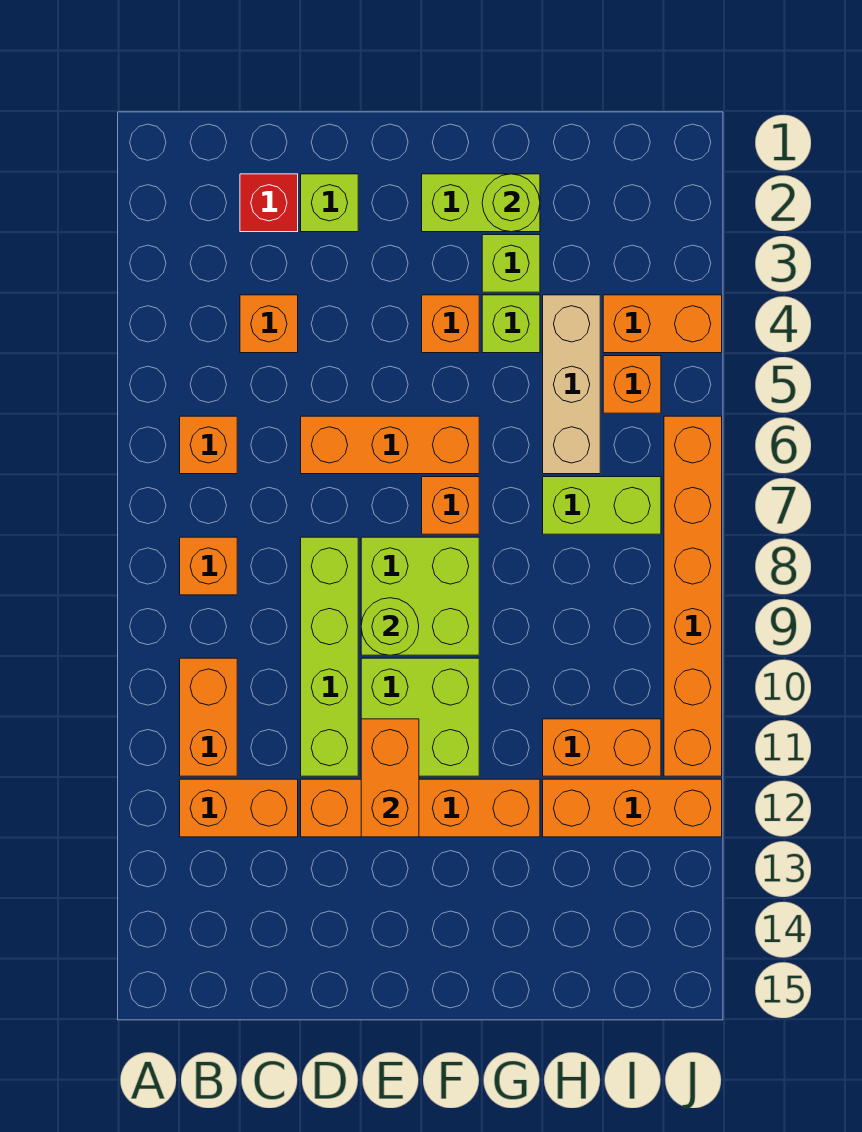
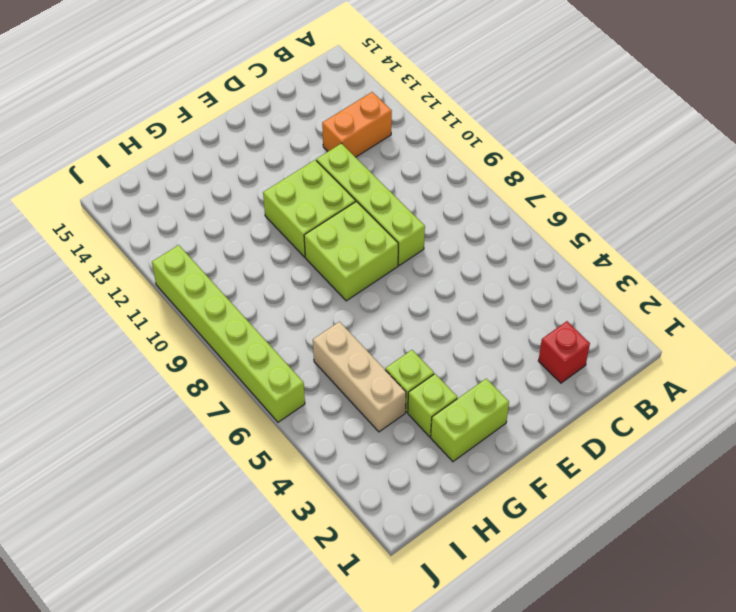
lime brick J6:J11 level 1 -> orange brick J6:J11 level 1
none -> orange brick B6 level 1
none -> orange brick B8 level 1
none -> orange brick B10:B11 level 1

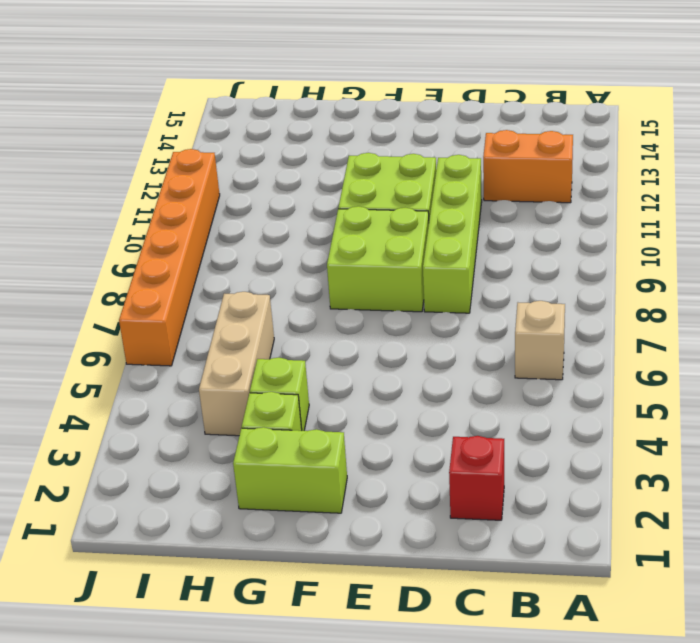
tan brick B6 level 1 -> orange brick B6 level 1
none -> orange brick B8 level 1
none -> orange brick B10:B11 level 1
none -> orange brick C4 level 1

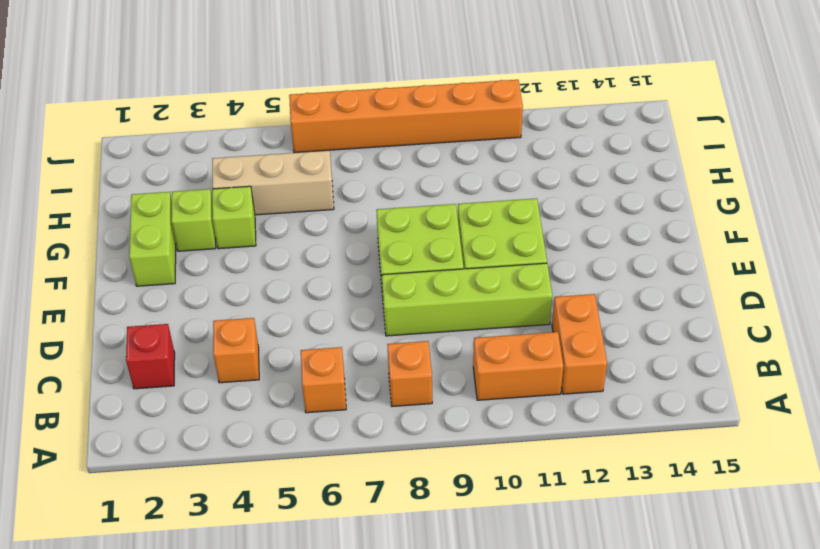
none -> lime brick D2 level 1
none -> orange brick D6:F6 level 1
none -> orange brick D12:G12 level 1

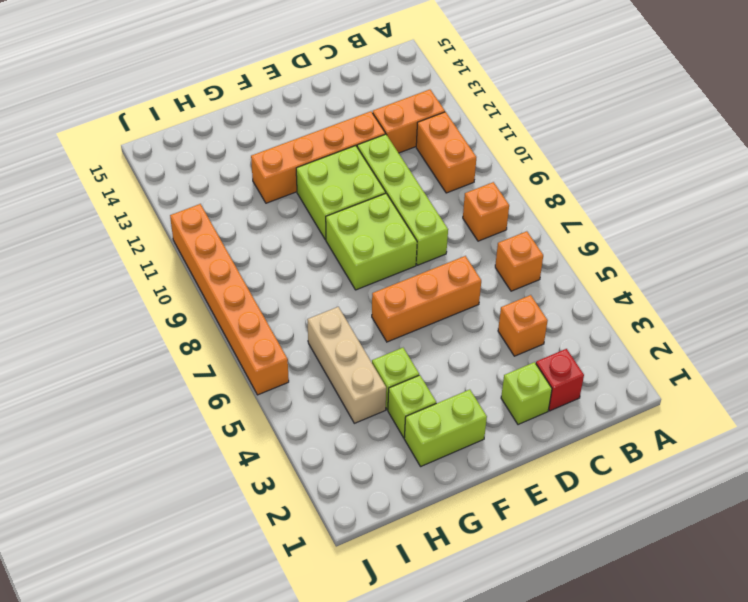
none -> orange brick F4 level 1
none -> orange brick F7 level 1
none -> lime brick H7:I7 level 1

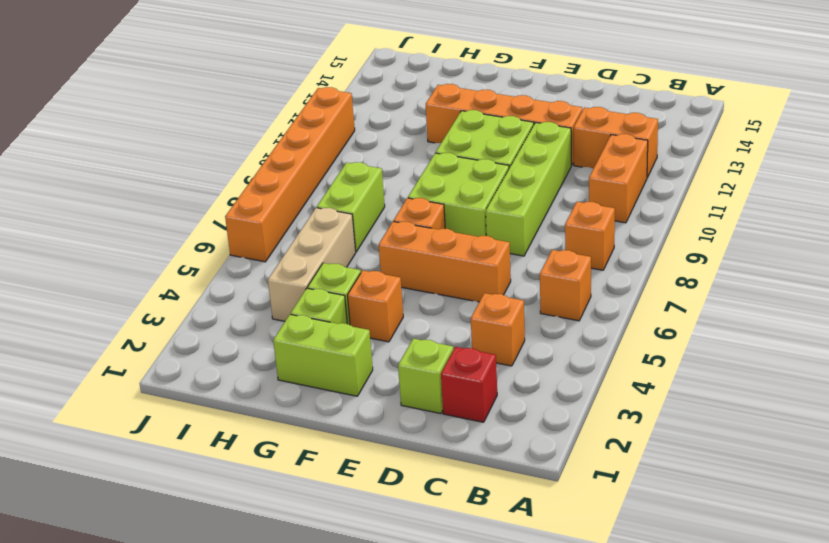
lime brick H7:H8 level 1 -> lime brick H7:I7 level 1
none -> orange brick H11:I11 level 1
none -> orange brick H12:J12 level 1
none -> orange brick I4:J4 level 1

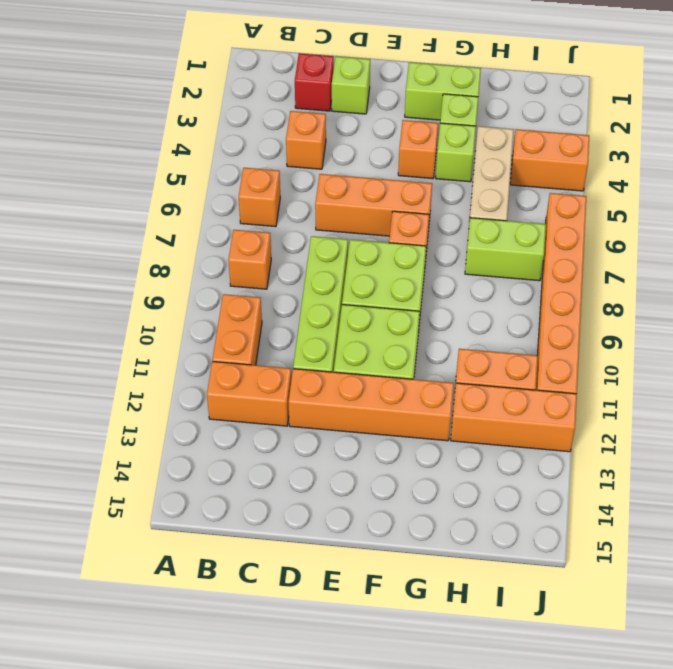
none -> orange brick I5 level 1
none -> lime round brick E9 level 2
none -> orange brick E11:E12 level 2

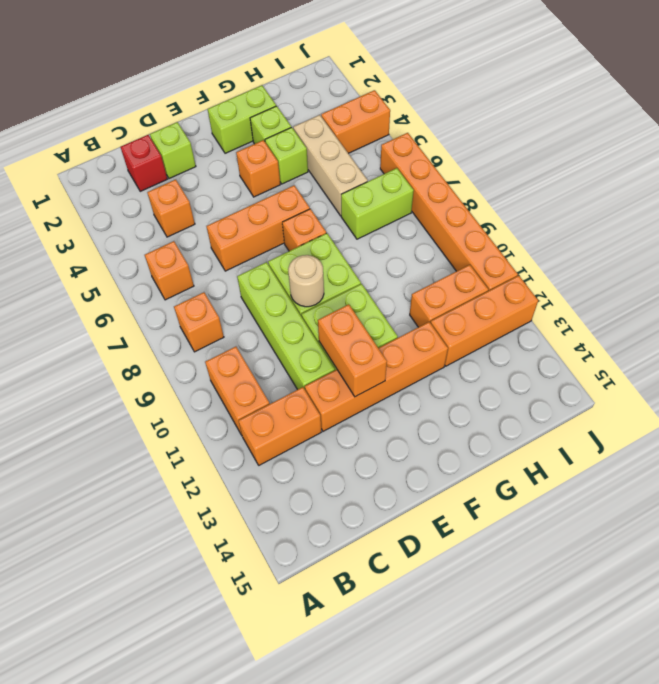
tan round brick E9 level 2 -> lime round brick E9 level 2
none -> orange brick I5 level 1
none -> lime round brick G2 level 2

